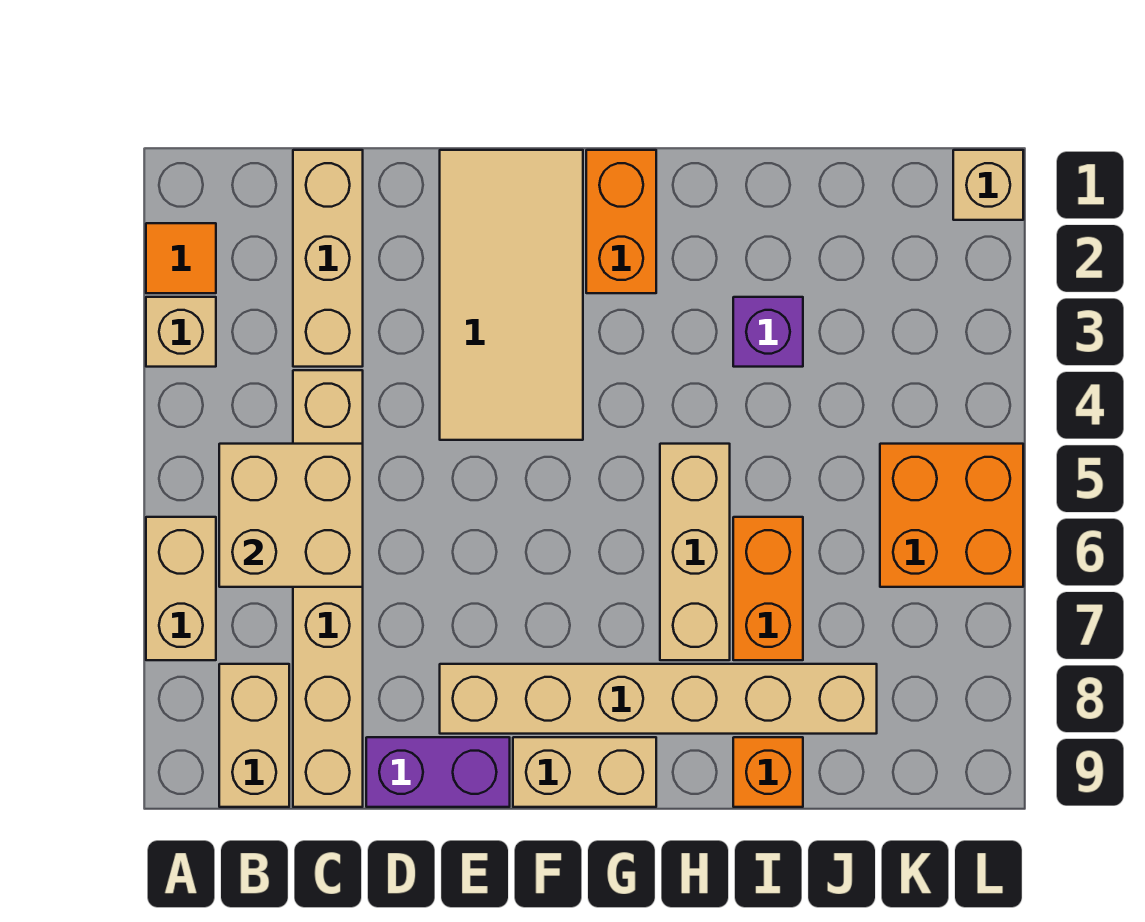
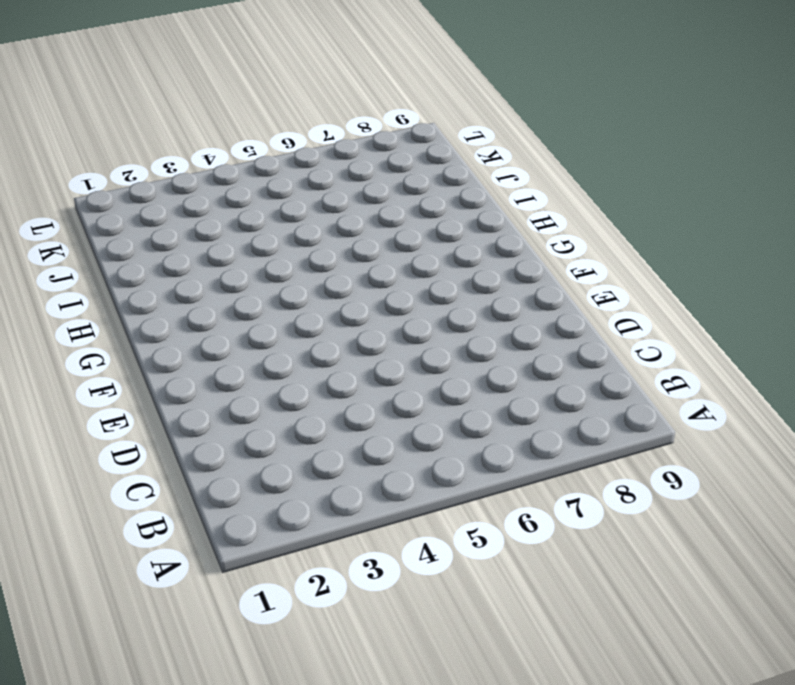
none -> orange tile A2 level 1
none -> tan brick A3 level 1
none -> tan brick A6:A7 level 1

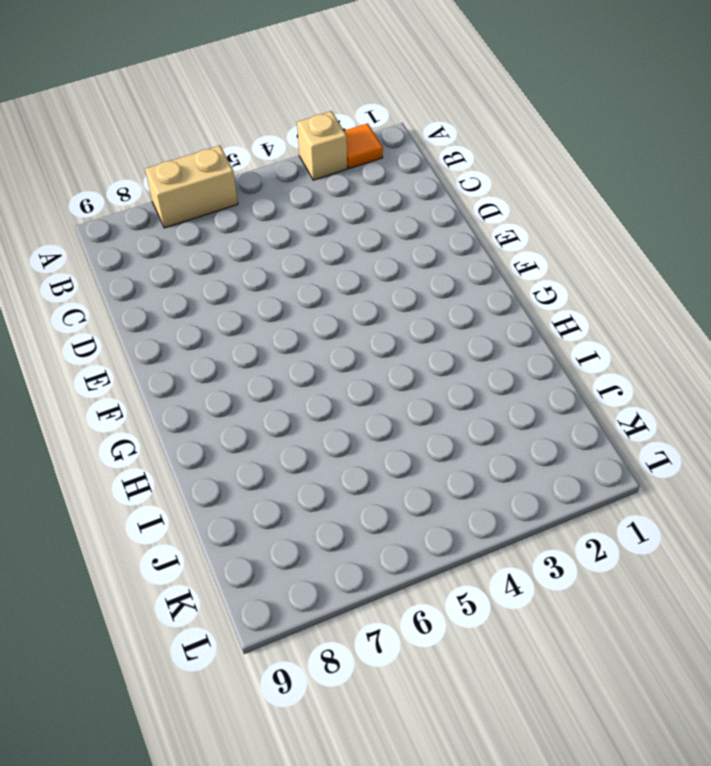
none -> tan brick B8:B9 level 1
none -> tan brick C1:C3 level 1
none -> tan brick C4:C9 level 1

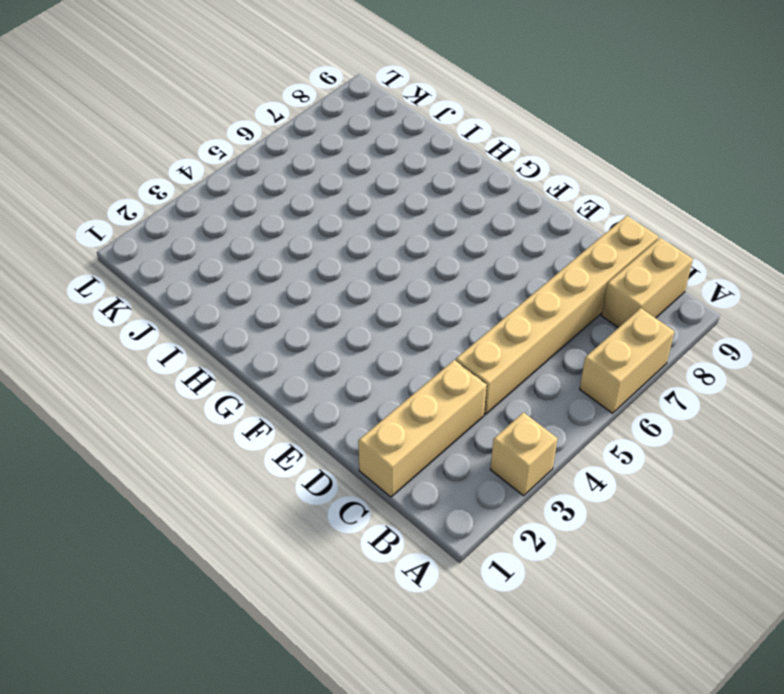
none -> orange tile A2 level 1
none -> purple brick D9:E9 level 1
none -> tan tile E1:F4 level 1

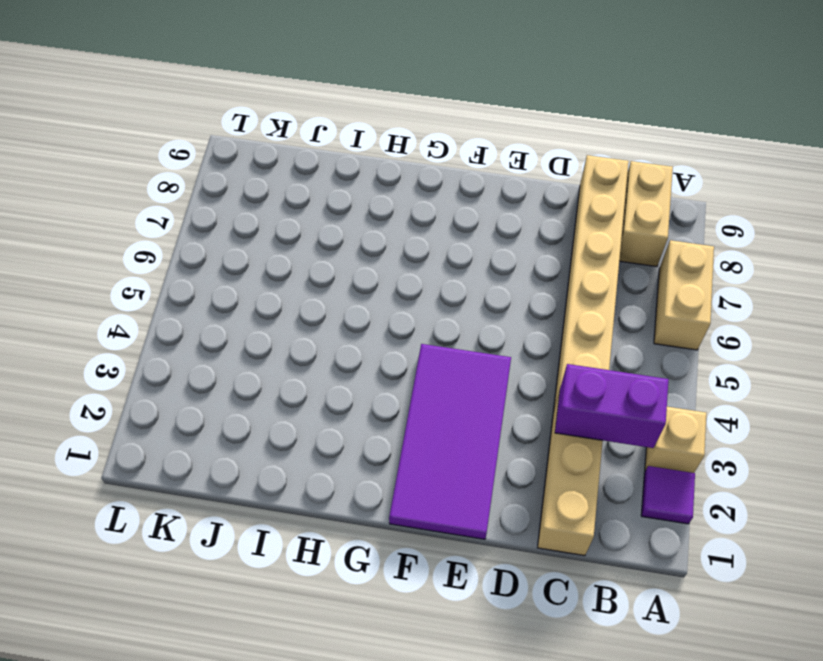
purple tile A2 level 1 -> orange tile A2 level 1
purple brick B3:C3 level 2 -> purple brick D9:E9 level 1
purple tile E1:F4 level 1 -> tan tile E1:F4 level 1
none -> tan brick E8:J8 level 1
none -> tan brick F9:G9 level 1
none -> orange brick G1:G2 level 1

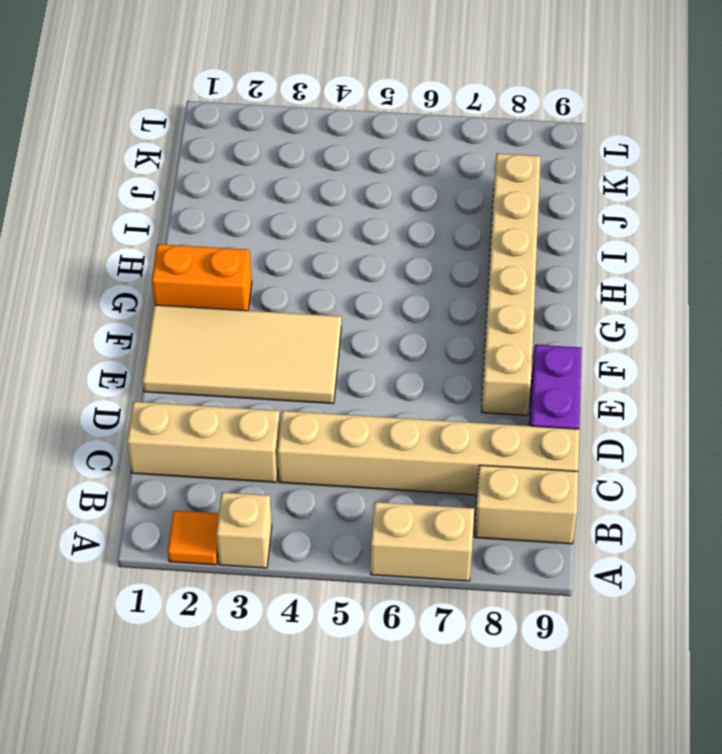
none -> tan brick F9:G9 level 1
none -> tan brick H5:H7 level 1
none -> purple brick I3 level 1

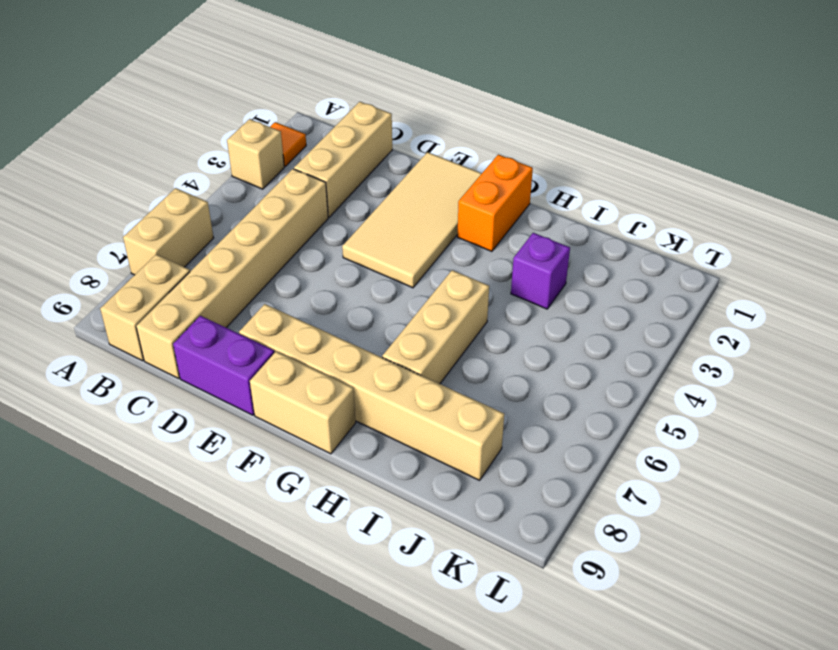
none -> orange brick I6:I7 level 1
none -> orange brick I9 level 1
none -> orange brick K5:L6 level 1

